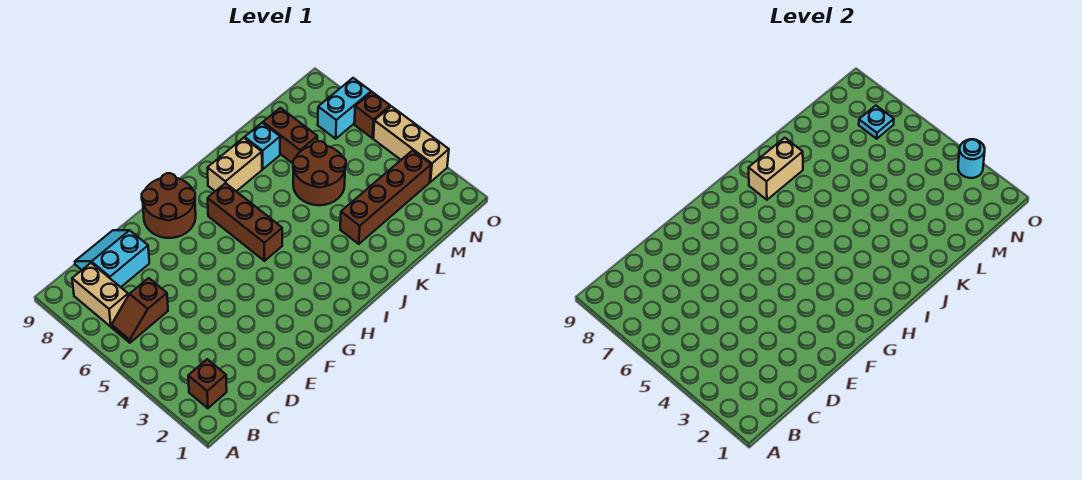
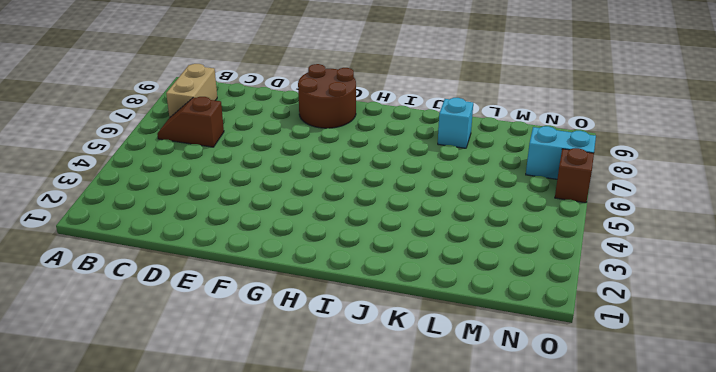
none -> brown brick B2 level 1
none -> cyan slope C8:D9 level 1 top 8
none -> brown brick H5:H7 level 1

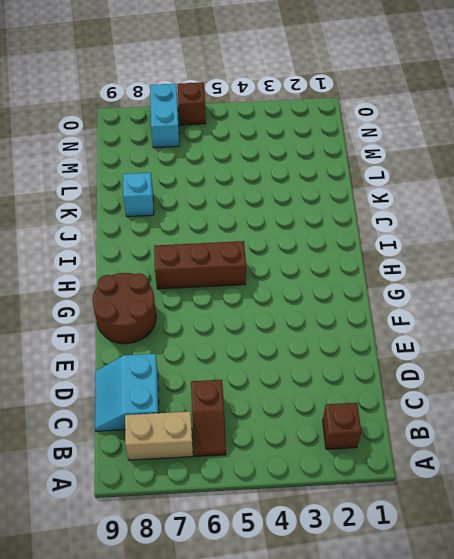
none -> tan brick I8:J8 level 1
none -> brown brick K3:N3 level 1
none -> brown round brick K5:L6 level 1

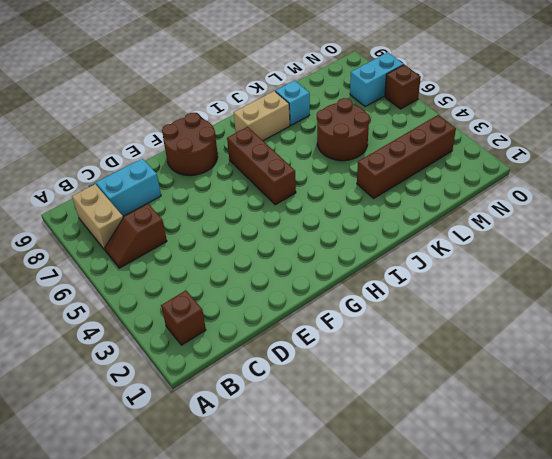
none -> brown brick L7:L8 level 1
none -> tan brick O3:O5 level 1
none -> tan brick I8:J8 level 2

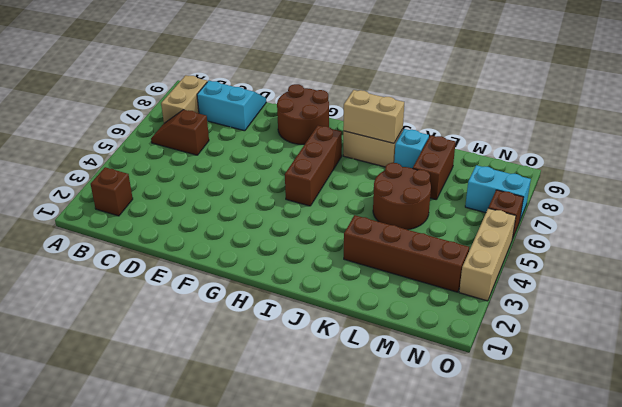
none -> cyan plate N7 level 2
none -> cyan round brick O3 level 2

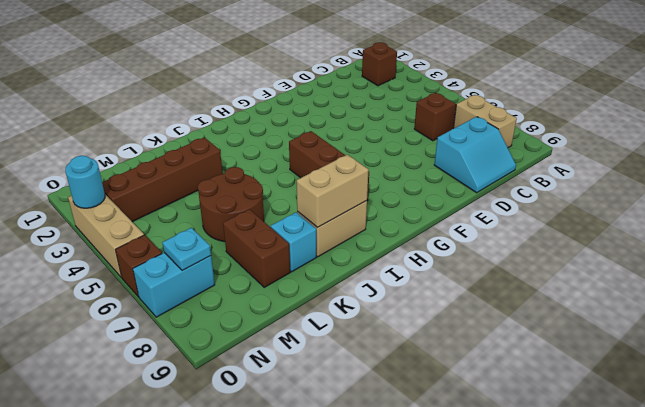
none -> brown round brick F8:G9 level 1

